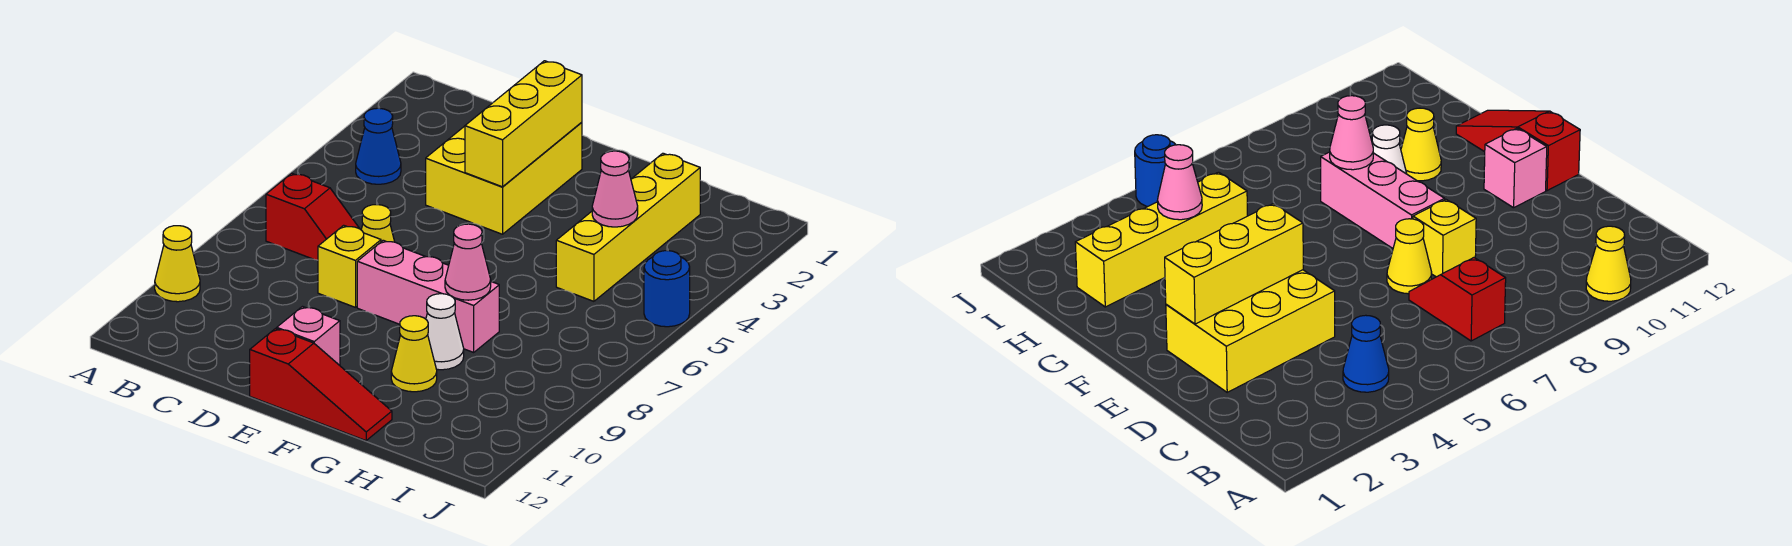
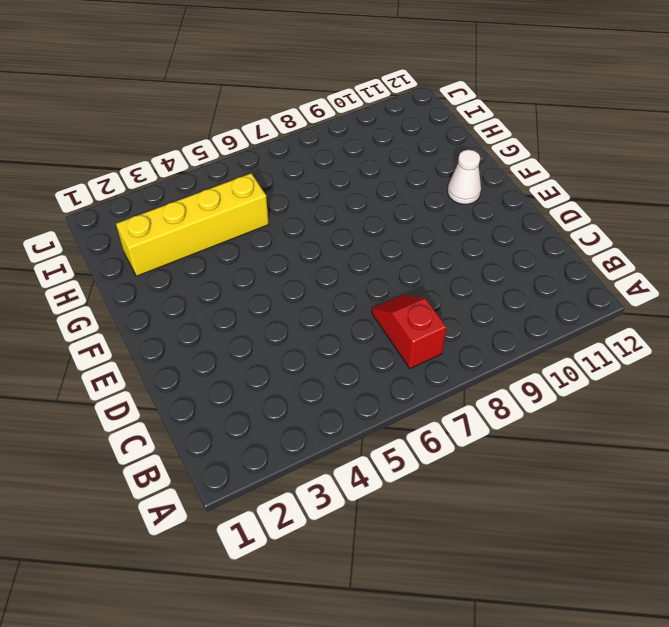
white cone F11 level 1 -> white cone G9 level 1
none -> yellow cone A10 level 1
none -> blue cone B4 level 1
none -> yellow brick D2:E4 level 1

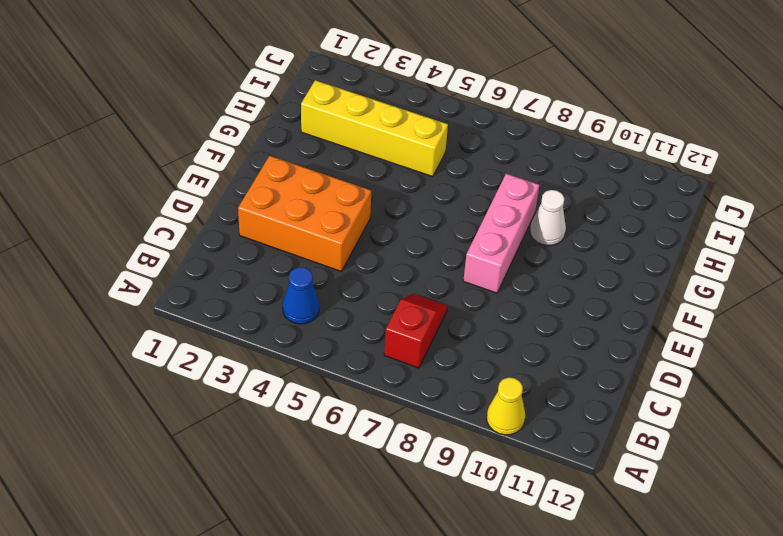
orange brick D2:E4 level 1 -> yellow brick D2:E4 level 1
none -> yellow cone D7 level 1
none -> yellow brick D8 level 1
none -> pink brick E11 level 1

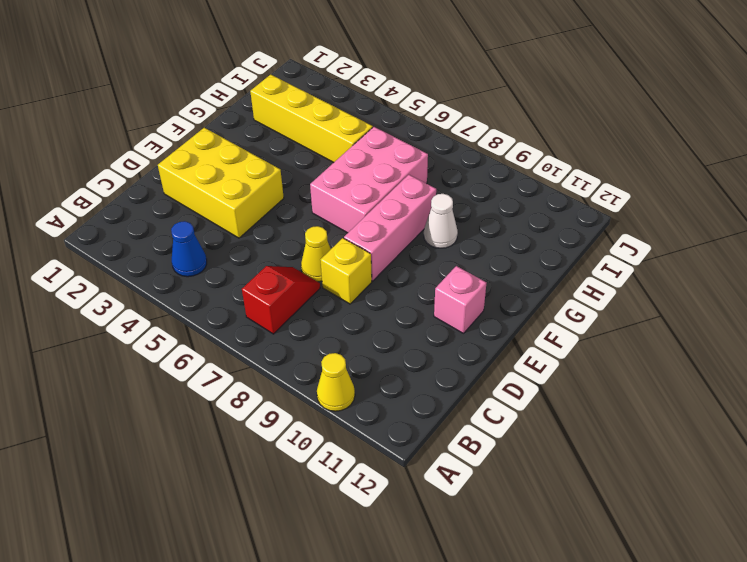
pink brick F6:H7 level 1 -> none
none -> red slope E12:G12 level 1 top E
none -> yellow cone G10 level 1
none -> blue round brick J5 level 1

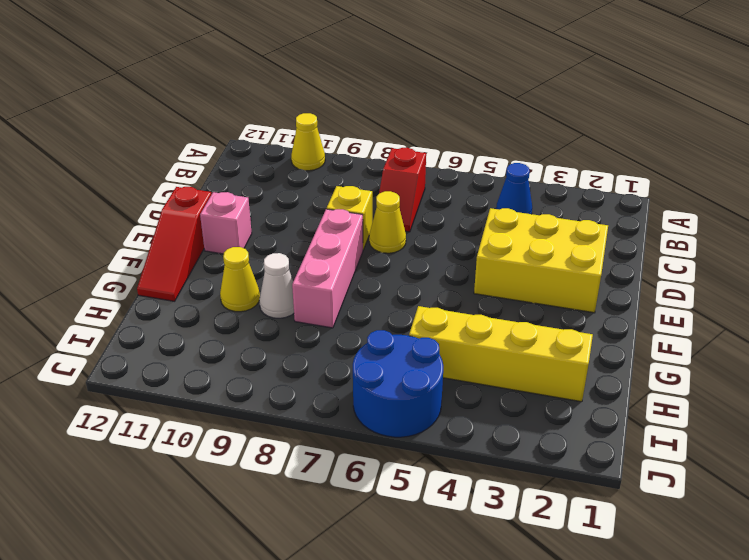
blue round brick I5:J6 level 1 -> blue round brick J5 level 1
none -> yellow brick E2:E4 level 2
none -> pink cone G8 level 2
none -> pink cone H4 level 2

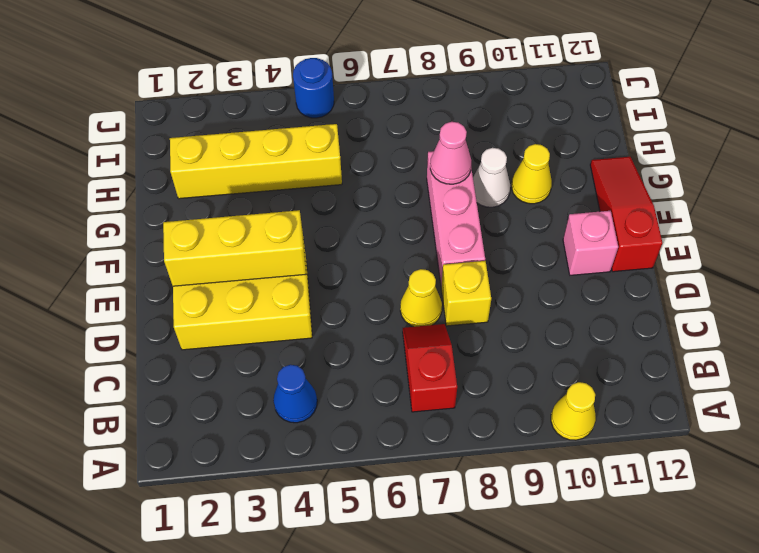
none -> pink cone H4 level 2

